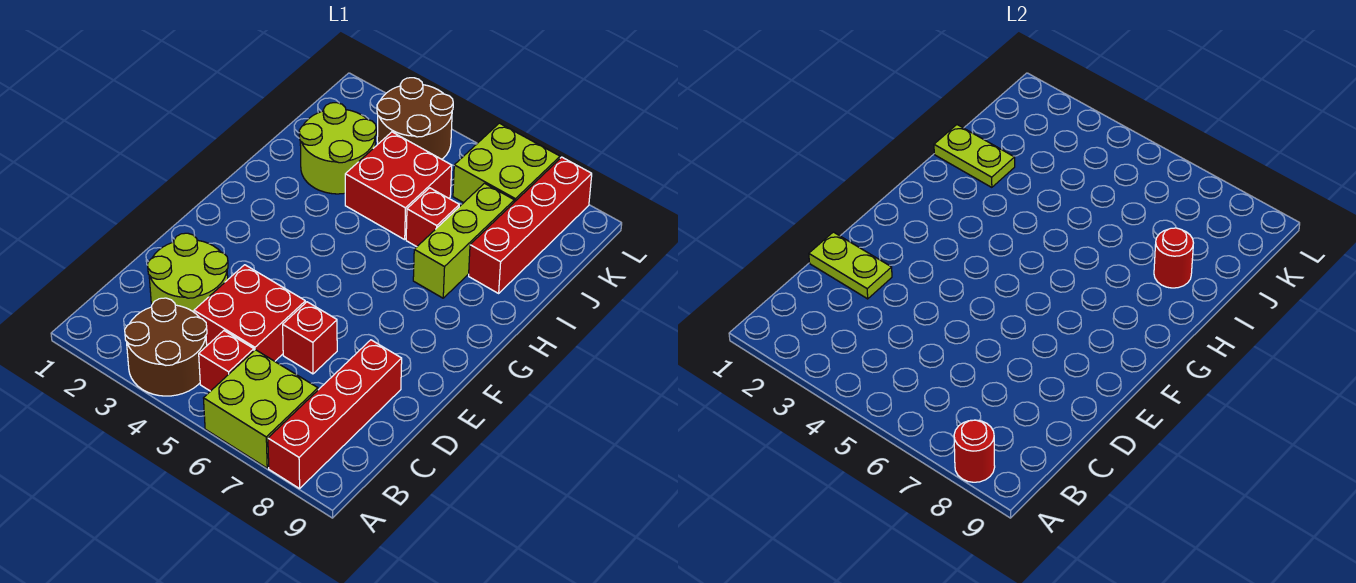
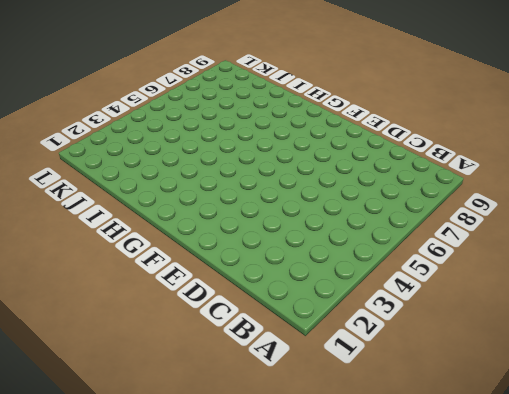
none -> brown round brick A3:B4 level 1
none -> lime brick A6:B7 level 1
none -> red brick A8:D8 level 1

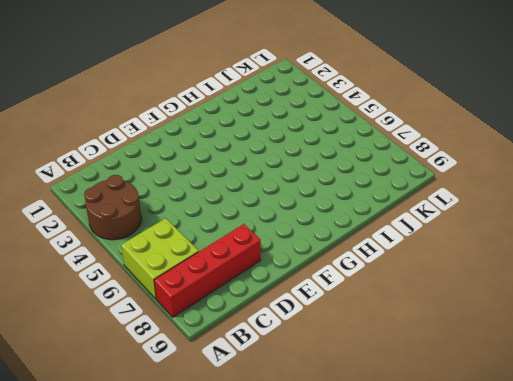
none -> red brick B5 level 1
none -> lime round brick C2:D3 level 1
none -> red brick C4:D5 level 1

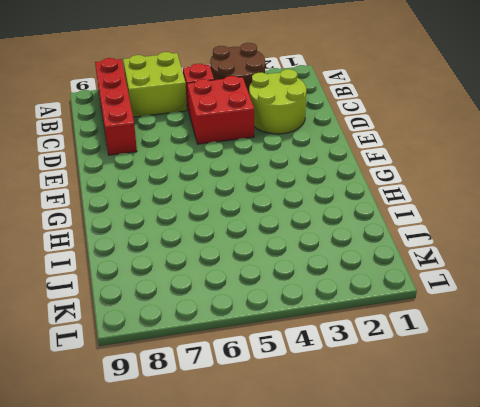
none -> red brick D6 level 1
none -> lime brick H7:J7 level 1
none -> lime round brick I2:J3 level 1

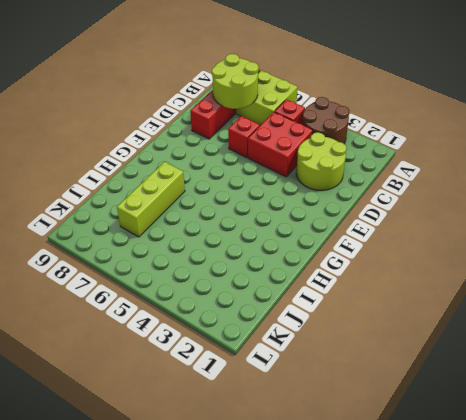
lime round brick B7:C8 level 2 -> lime round brick I2:J3 level 1
none -> red brick I4:J5 level 1
none -> red brick I6 level 1
none -> red brick I8:L8 level 1

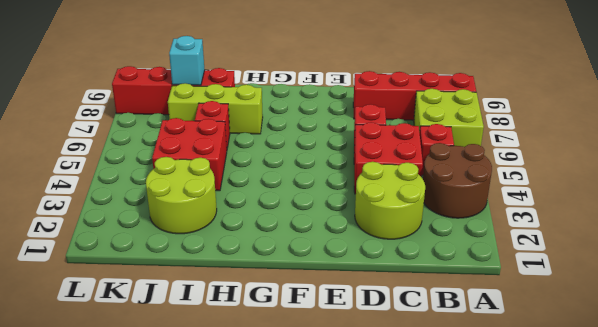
cyan brick J8 level 2 -> none
none -> brown round brick K3:L4 level 1
none -> lime brick K6:L7 level 1
none -> red round brick A8 level 2

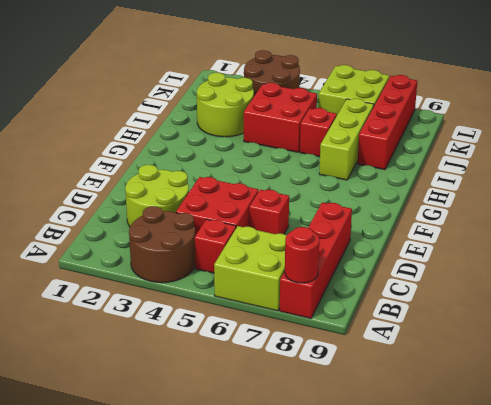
none -> lime plate D1:D2 level 2
none -> lime plate I1:I2 level 2
none -> red round brick I8 level 2

